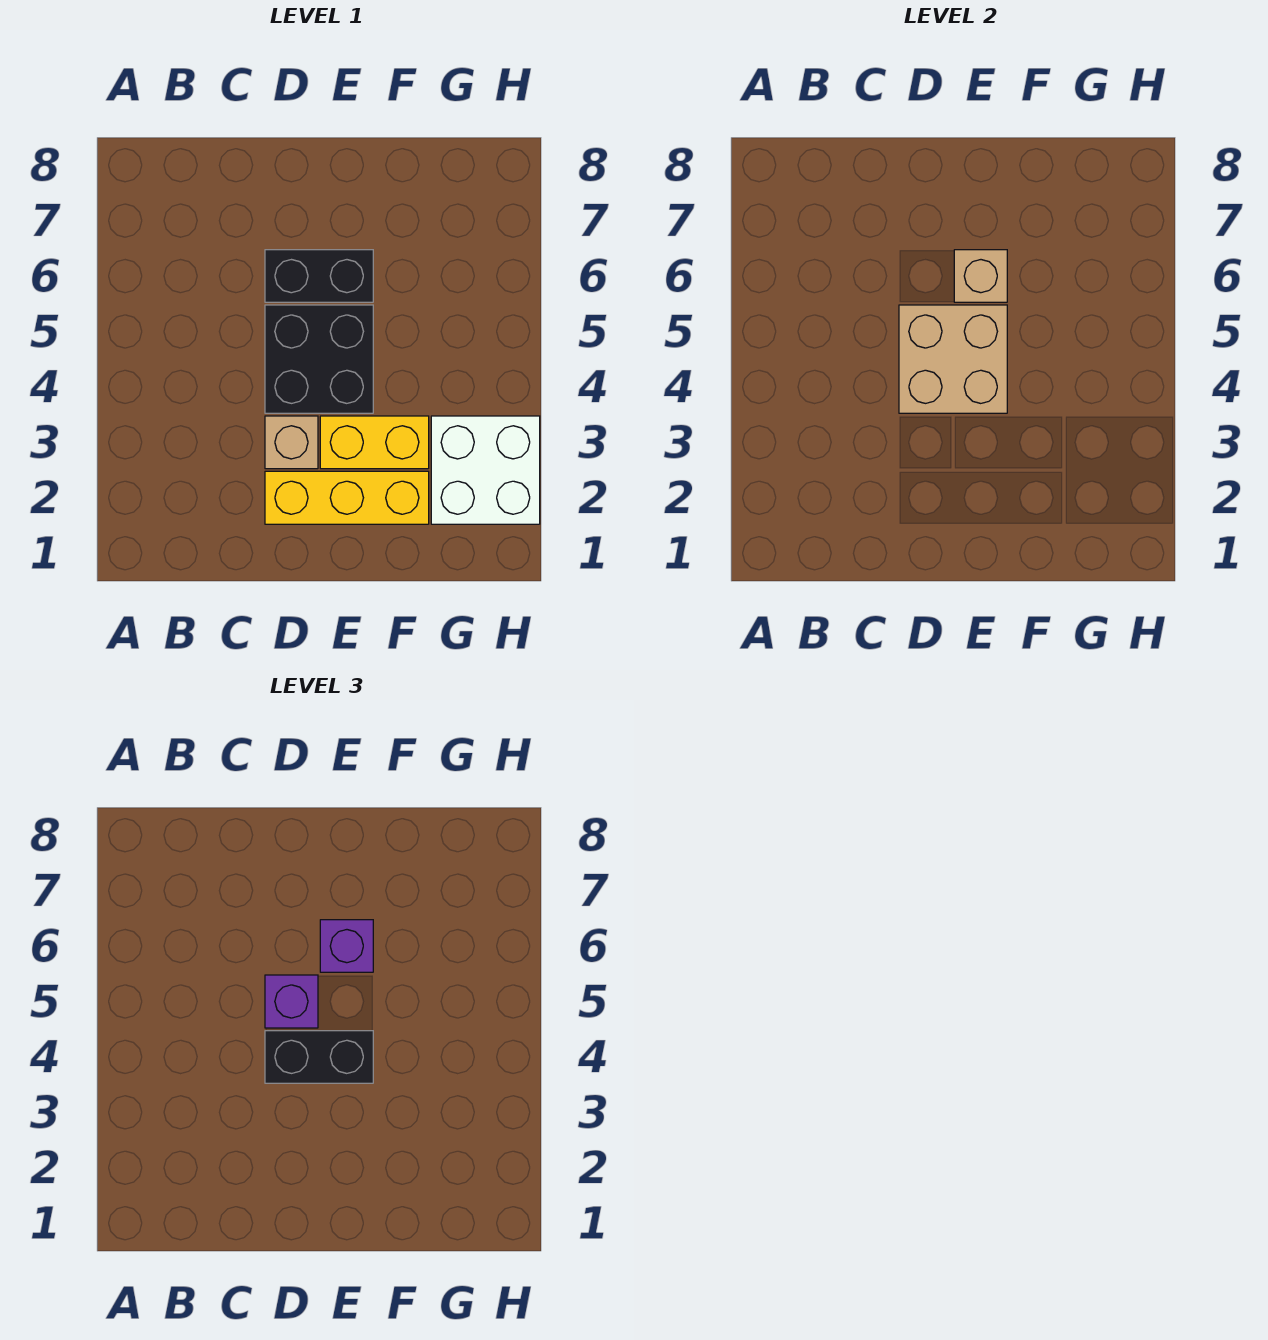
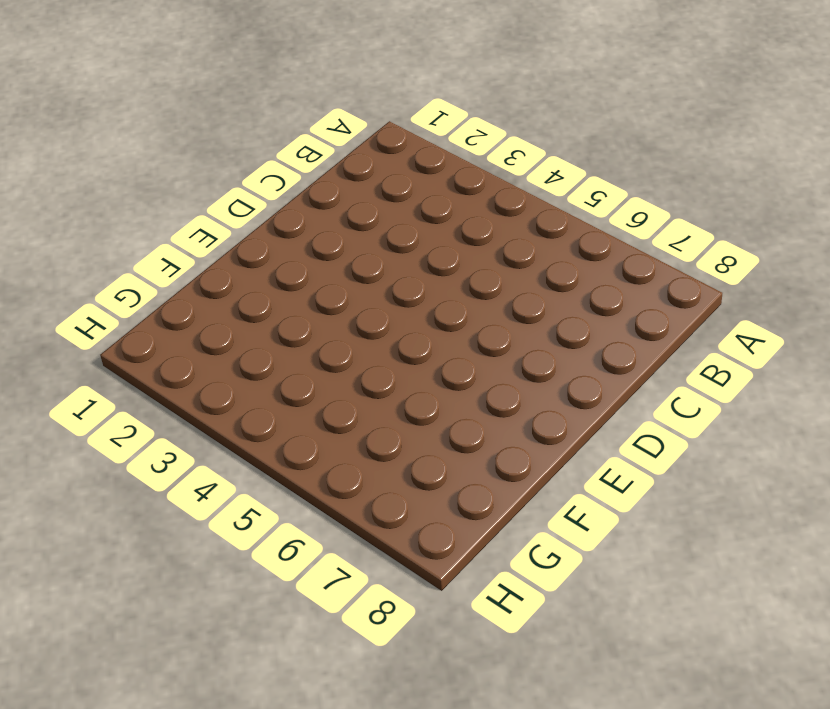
none -> yellow brick D2:F2 level 1
none -> tan brick D3 level 1

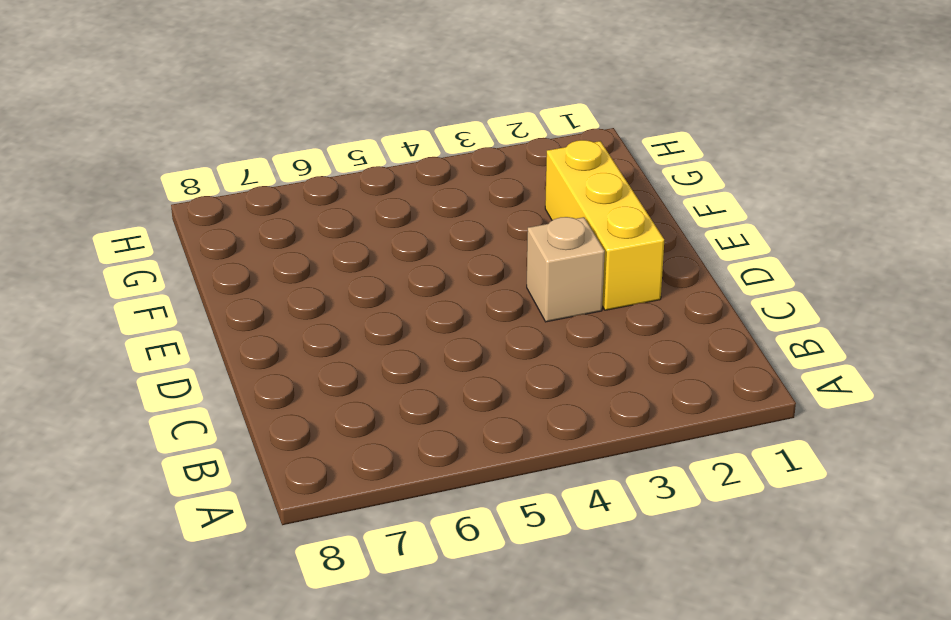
none -> black brick D4:E5 level 1
none -> black brick D6:E6 level 1

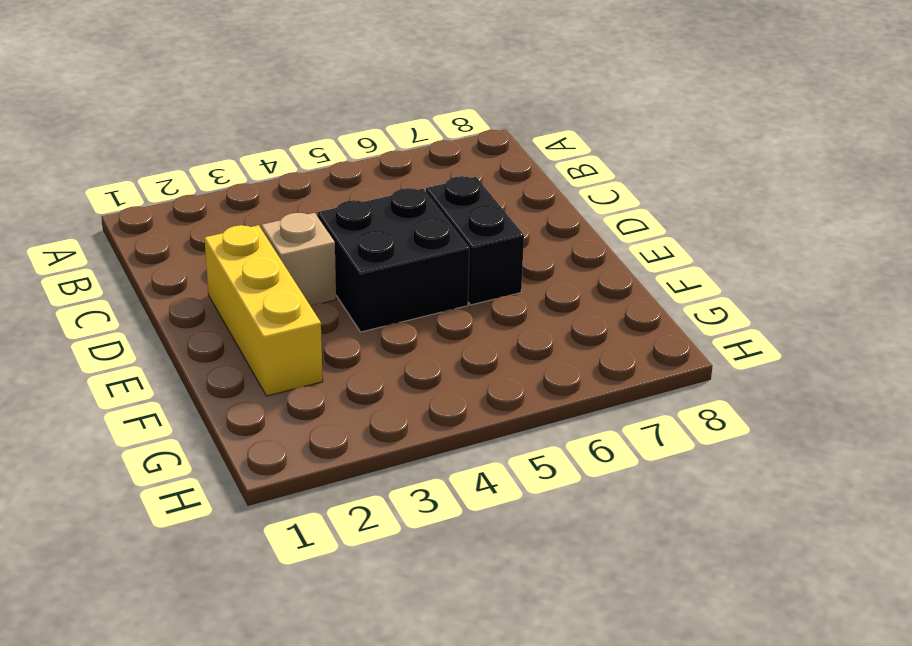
none -> yellow brick E3:F3 level 1
none -> white brick G2:H3 level 1

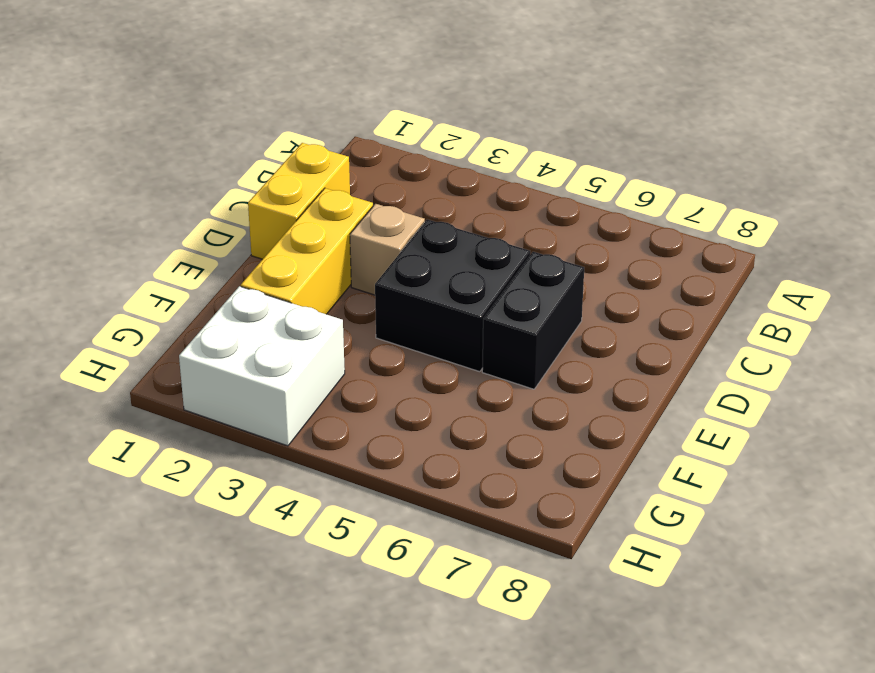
yellow brick C1:D1 level 1 -> yellow brick E3:F3 level 1
none -> tan brick D4:E5 level 2
none -> tan brick E6 level 2

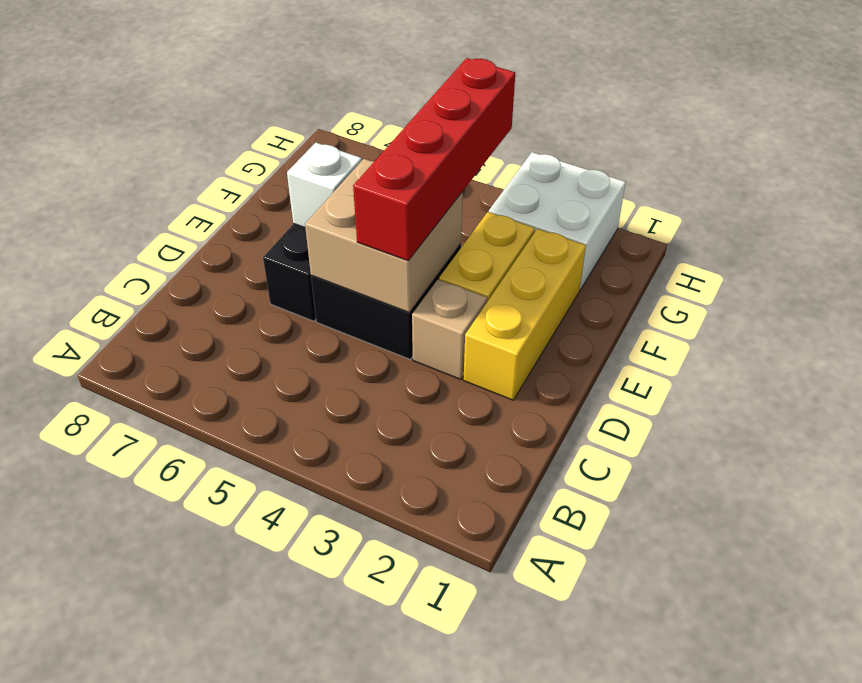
red brick D4:G4 level 3 -> black brick D4:E4 level 3
white brick E6 level 2 -> tan brick E6 level 2
none -> purple brick D5 level 3
none -> purple brick E6 level 3

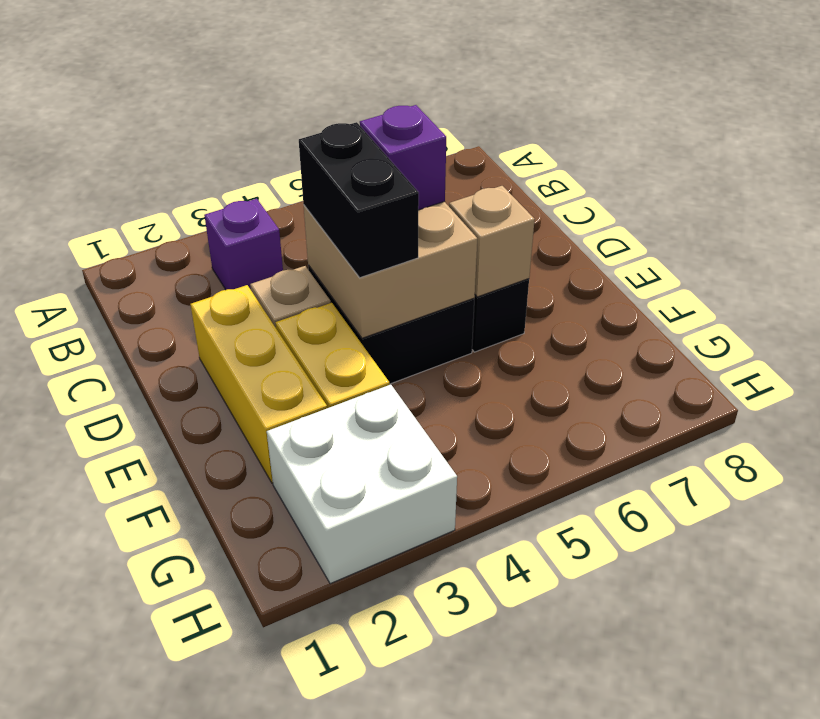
purple brick B3 level 1 -> purple brick E6 level 3

